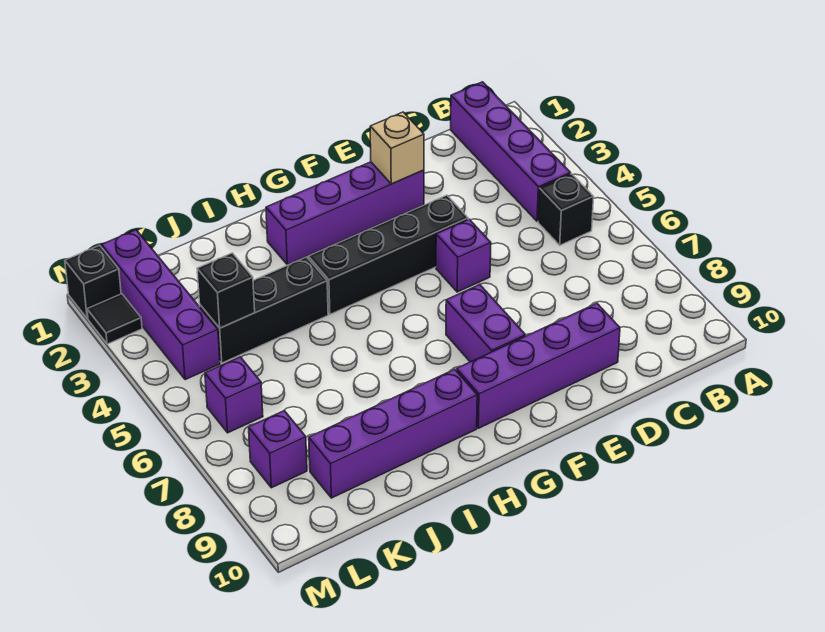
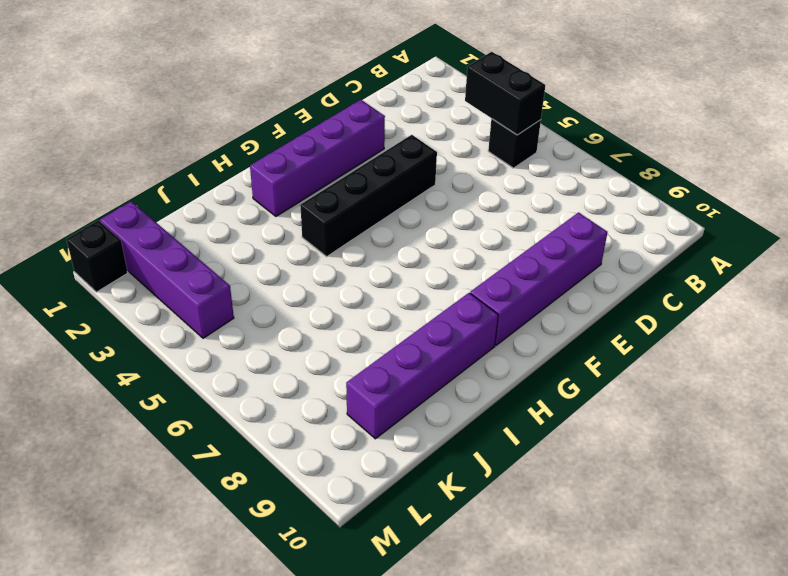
black brick B4:B5 level 2 -> none
none -> purple brick B1:B4 level 1
none -> purple brick E5 level 1
none -> purple brick F7:F8 level 1

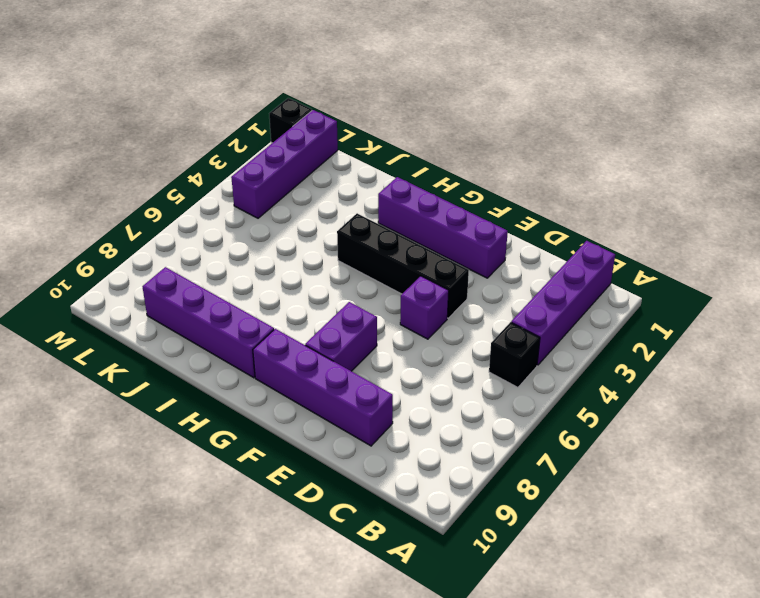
none -> black brick I4:K4 level 1
none -> purple brick L6 level 1
none -> purple brick L8 level 1

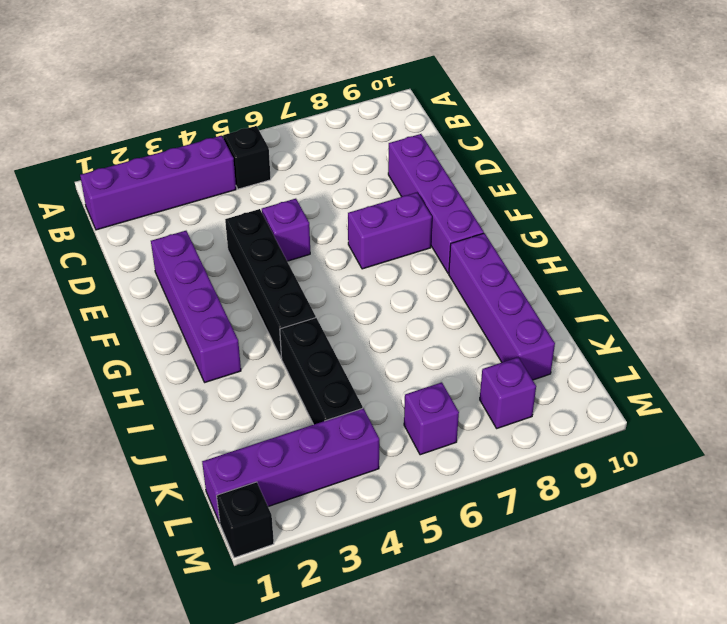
none -> black tile M2 level 1
none -> tan brick E2 level 2
none -> black brick K4 level 2

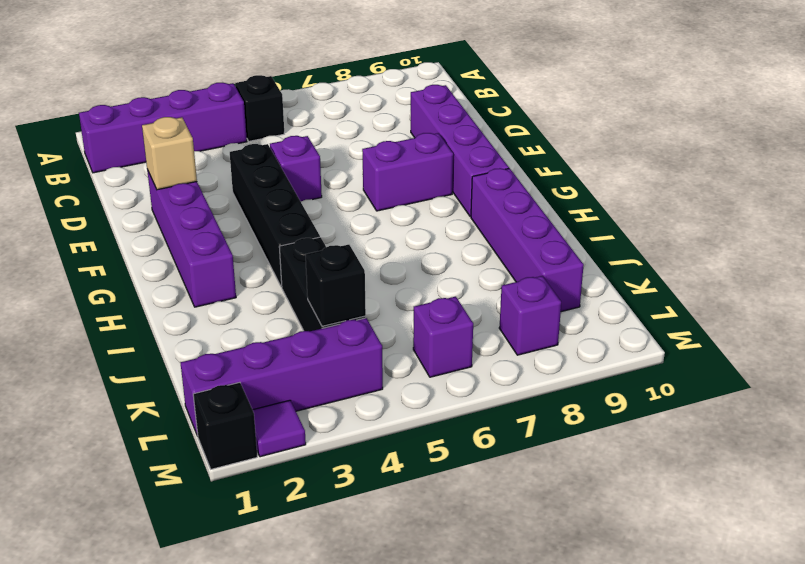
purple tile M2 level 1 -> black tile M2 level 1

